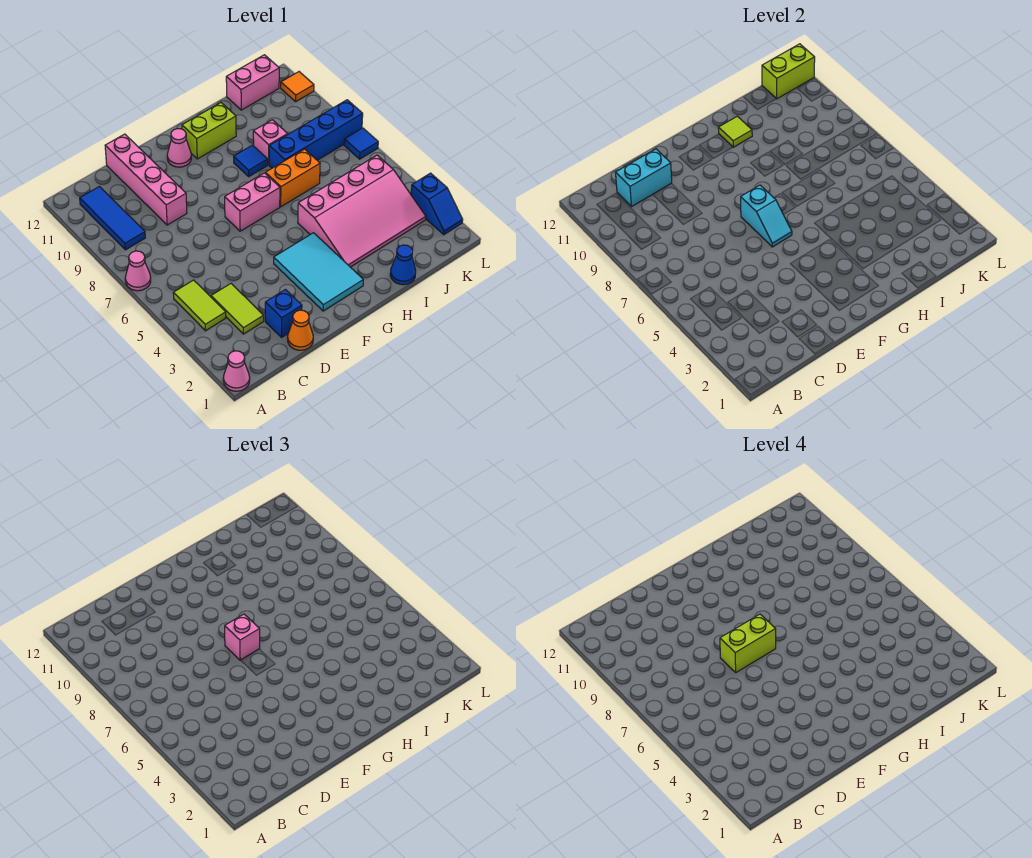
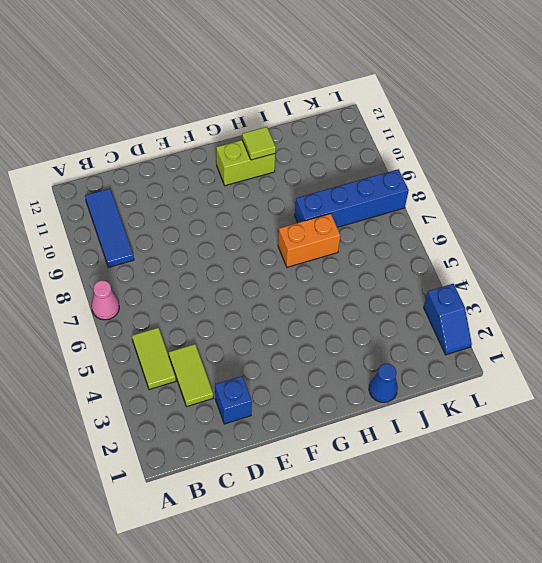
none -> pink cone A1 level 1
none -> orange cone D1 level 1
none -> pink brick D9:D12 level 1

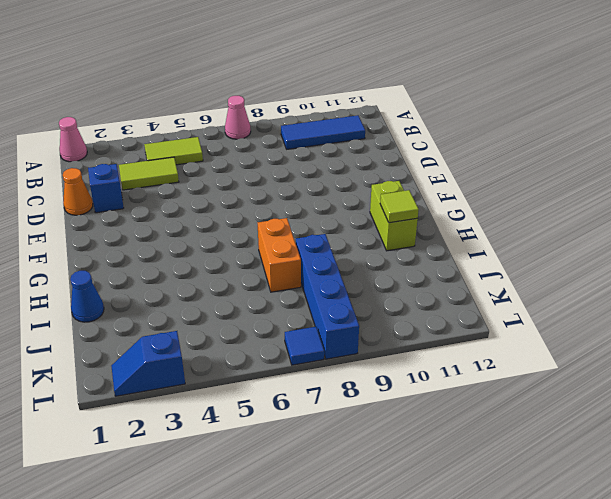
none -> pink brick D9:D12 level 1
none -> cyan tile F2:G4 level 1
none -> pink brick F7:G7 level 1

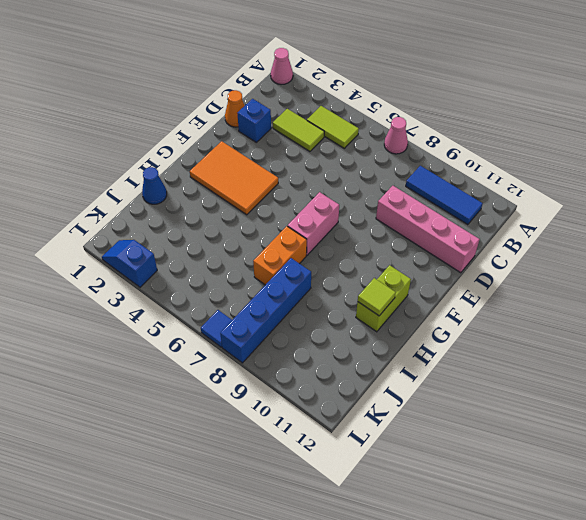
orange tile F2:G4 level 1 -> cyan tile F2:G4 level 1
none -> pink cone F11 level 1
none -> pink slope H3:K5 level 1 top 5
none -> blue tile H9 level 1

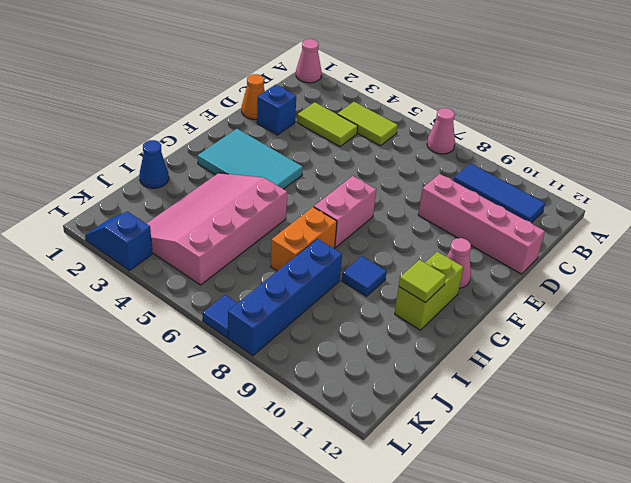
none -> pink brick I9 level 1
none -> pink brick J12:K12 level 1
none -> orange tile L11 level 1

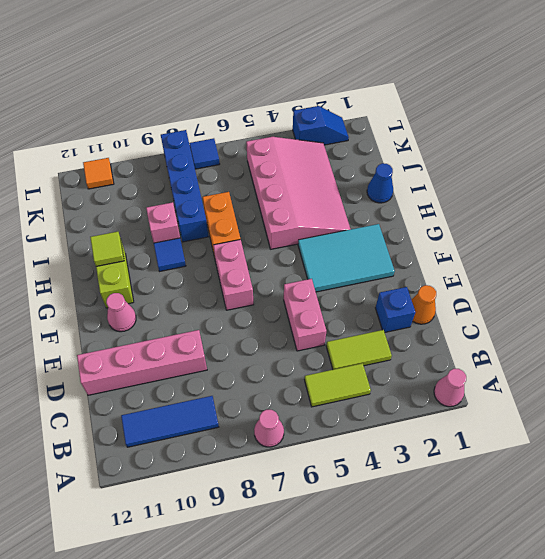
pink brick D5:E5 level 1 -> pink brick J12:K12 level 1
none -> cyan brick C11:D11 level 2
none -> cyan slope F6:F7 level 2 top 7
none -> lime brick K12:L12 level 2

